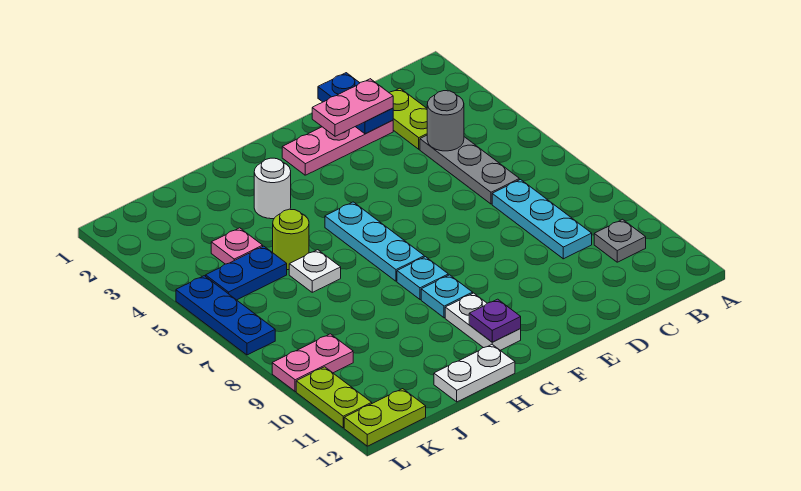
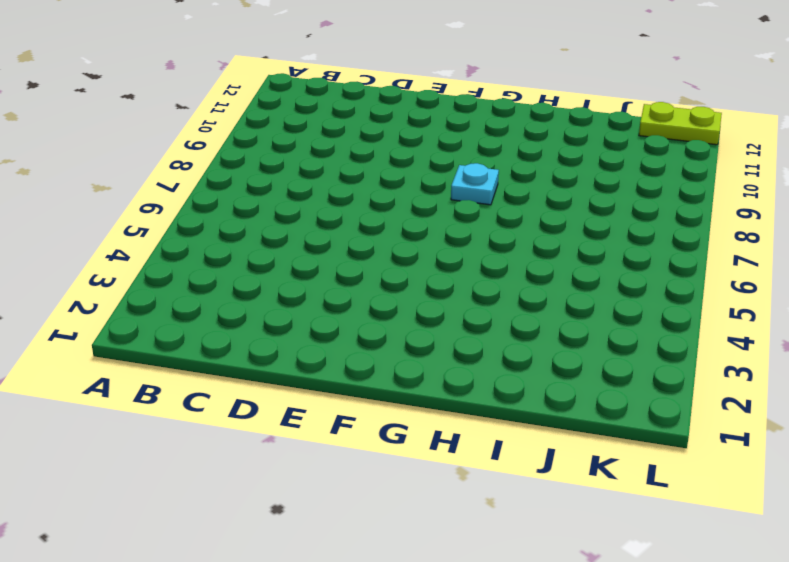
none -> grey plate B10 level 1
none -> lime plate C2:C3 level 1
none -> grey plate C4:C6 level 1

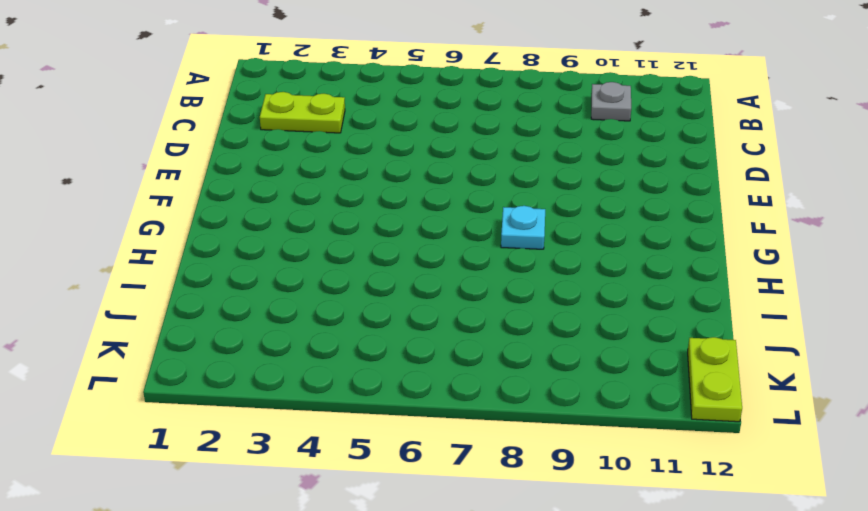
none -> grey plate C4:C6 level 1
none -> cyan plate C7:C9 level 1
none -> pink plate D2:F2 level 1

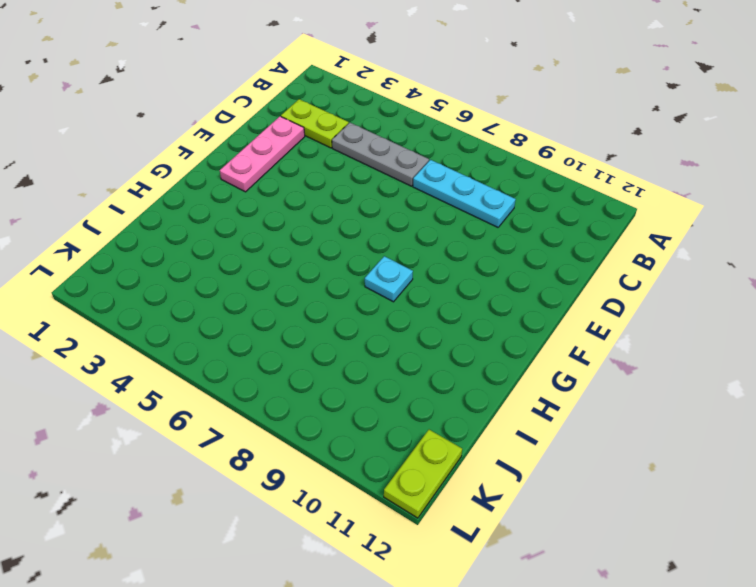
none -> grey plate B10 level 1
none -> cyan plate G5:G7 level 1
none -> cyan plate G9 level 1

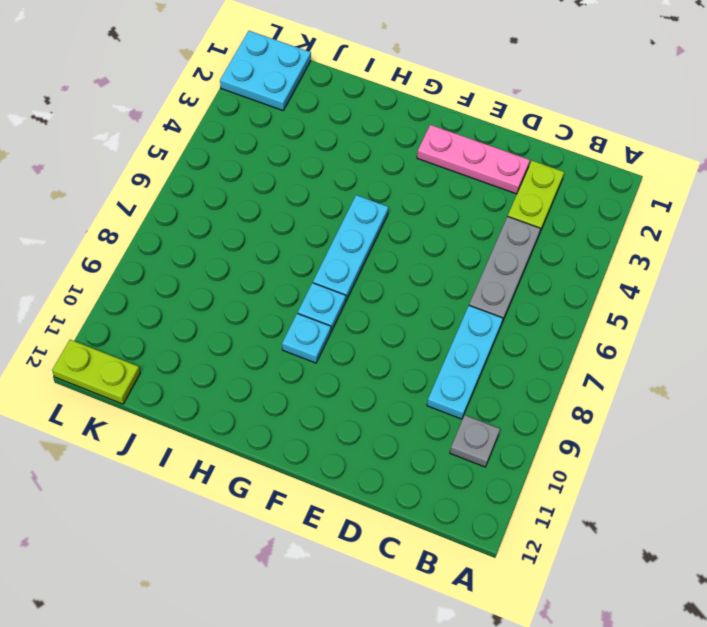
cyan plate K1:L2 level 1 -> none
none -> white plate G10:G11 level 1
none -> white round brick H3 level 1
none -> white plate H12:I12 level 1

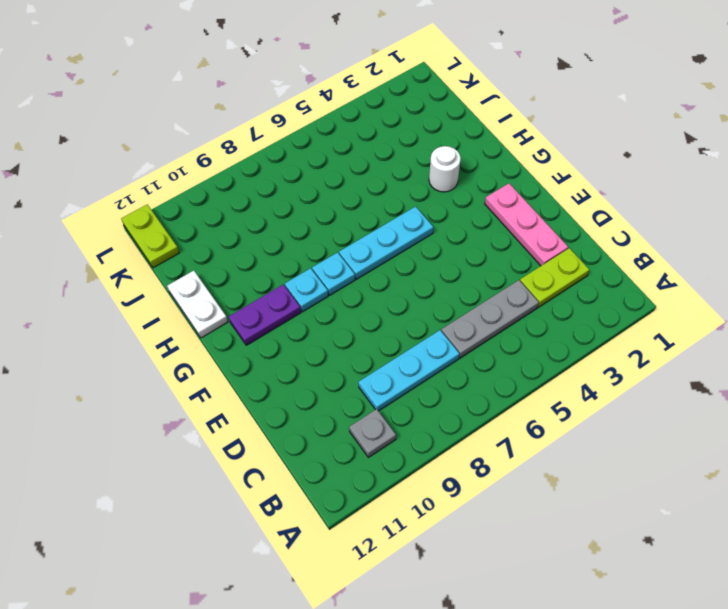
purple plate G10:G11 level 1 -> white plate G10:G11 level 1
none -> lime round brick I5 level 1
none -> white plate I6 level 1
none -> pink plate J4 level 1

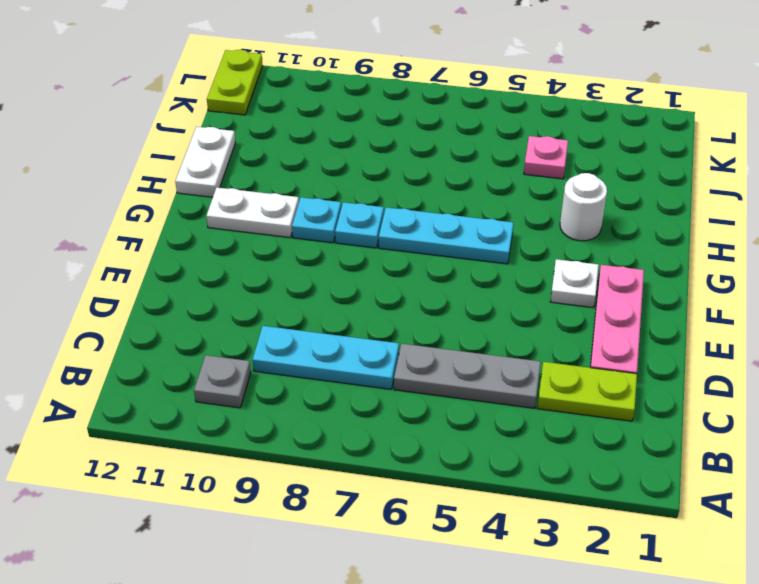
white plate F3 level 1 -> white plate I6 level 1
none -> lime round brick I5 level 1
none -> blue plate J5:K5 level 1
none -> pink plate K9:L9 level 1

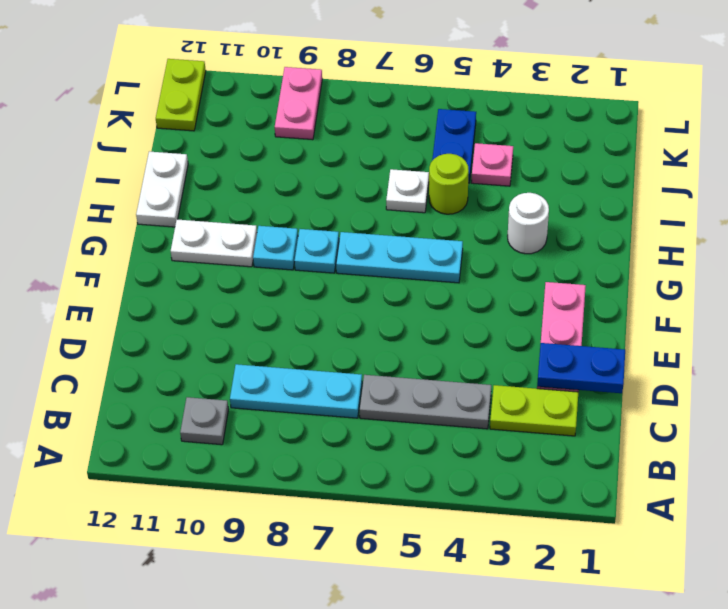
none -> blue plate L5:L7 level 1
none -> lime plate L10:L11 level 1
none -> grey round brick C4 level 2

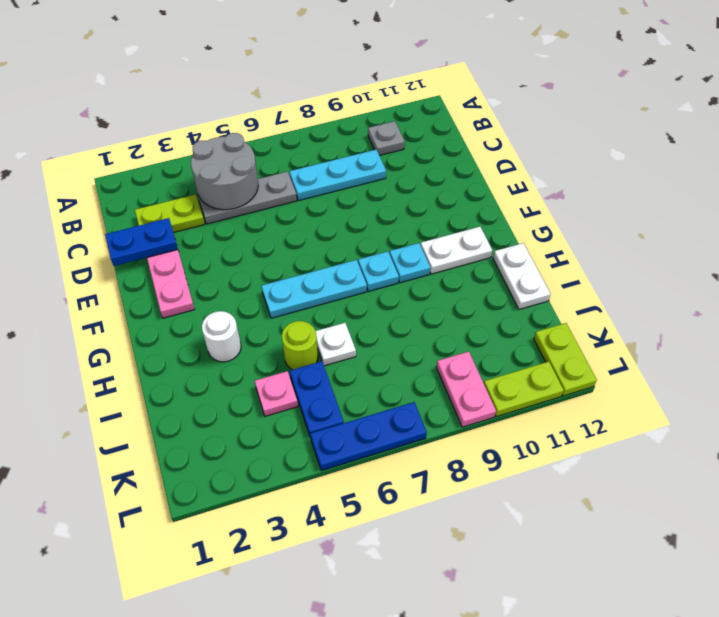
grey round brick B4:C5 level 2 -> grey round brick C4 level 2
none -> purple plate G11 level 2
none -> pink plate D2:E2 level 3

